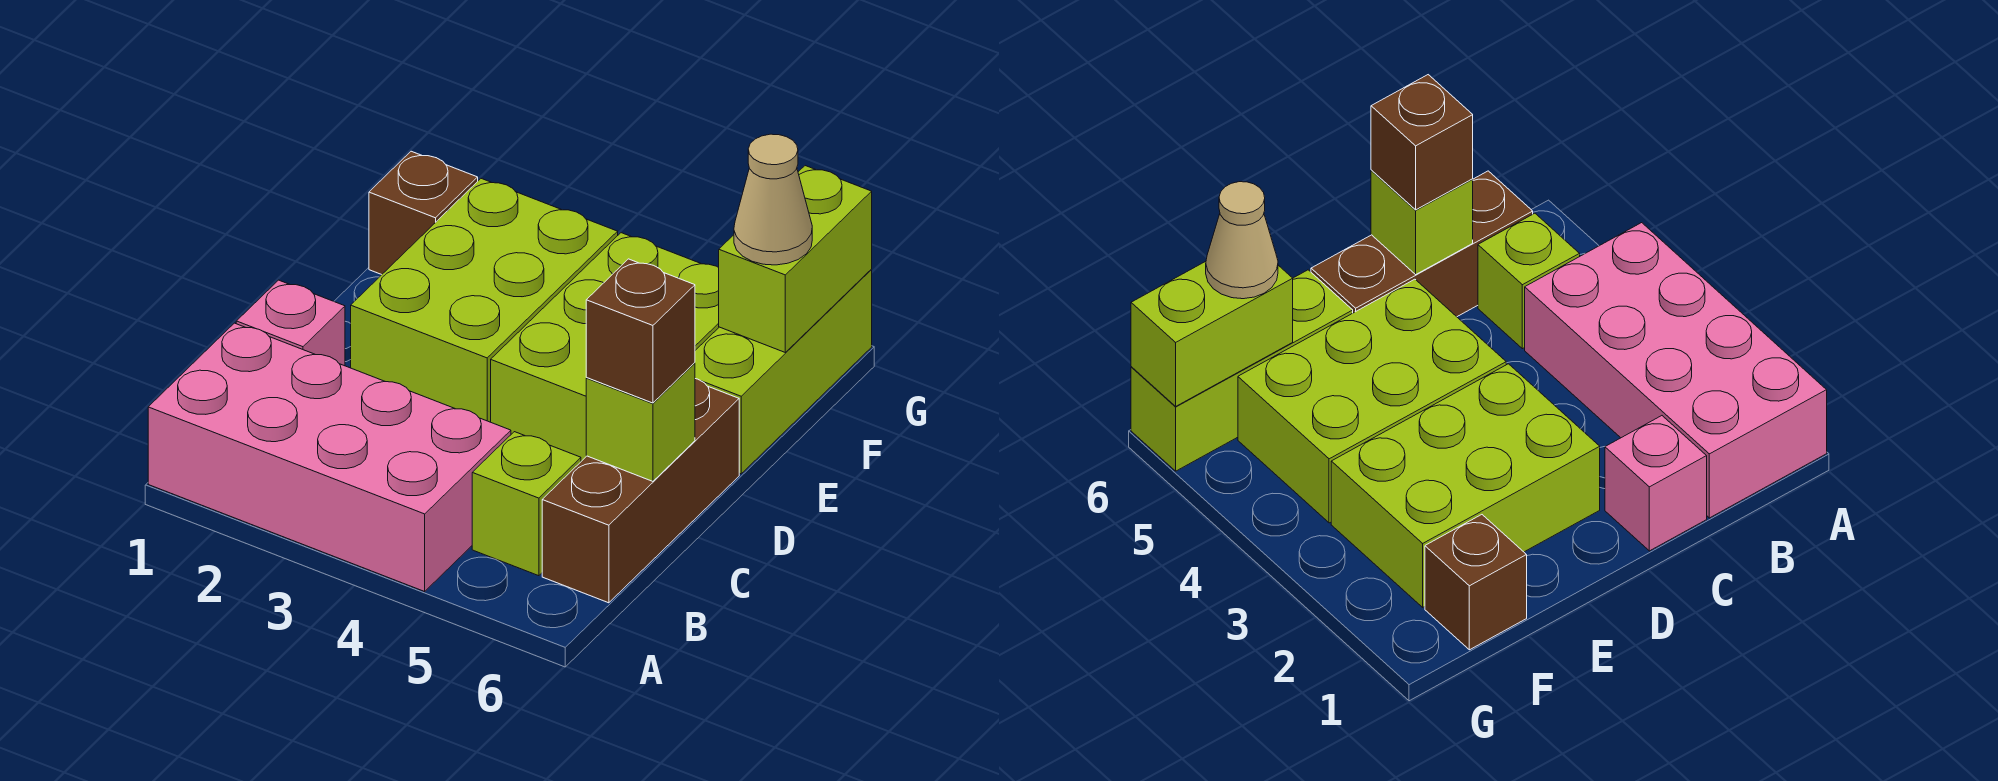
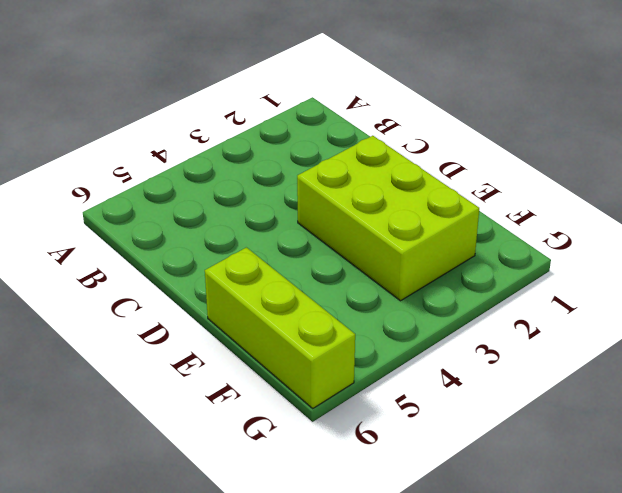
none -> pink brick A1:B4 level 1
none -> lime brick B5 level 1
none -> brown brick B6:D6 level 1

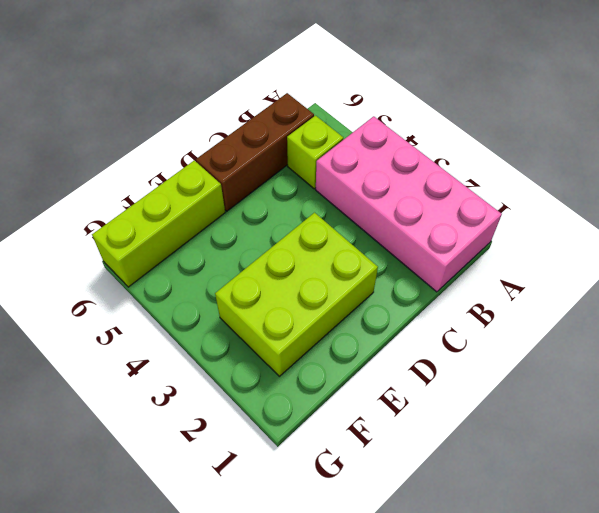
none -> pink brick C1 level 1
none -> lime brick D4:F5 level 1
none -> brown brick F1 level 1

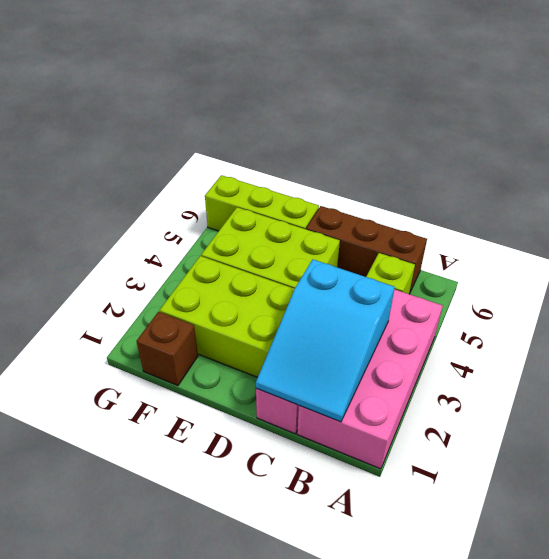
cyan slope B1:C3 level 2 top 3 -> none
none -> lime brick C6 level 2
none -> lime brick F6:G6 level 2
none -> brown brick C6 level 3

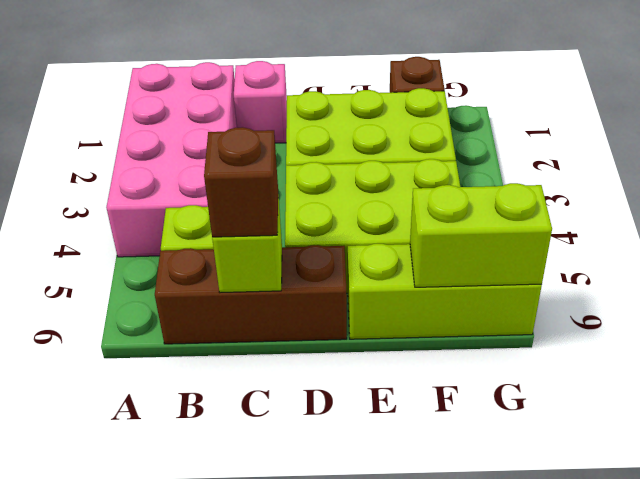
none -> tan cone F6 level 3

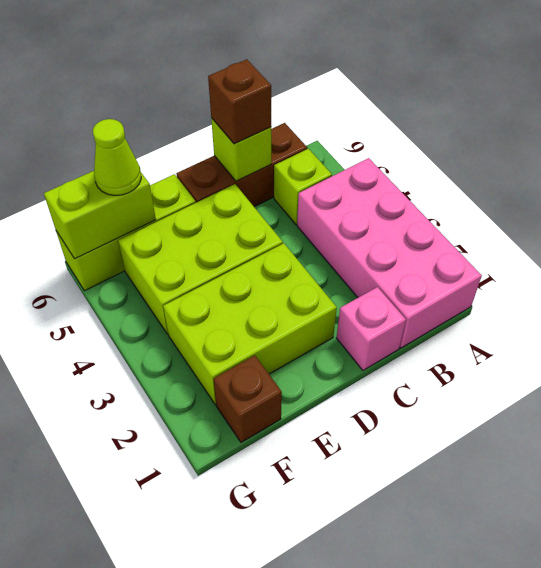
lime cone F6 level 3 -> tan cone F6 level 3

